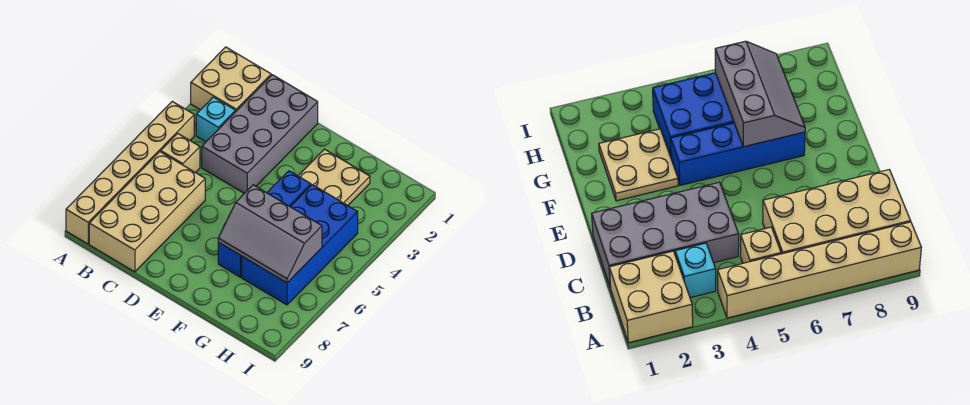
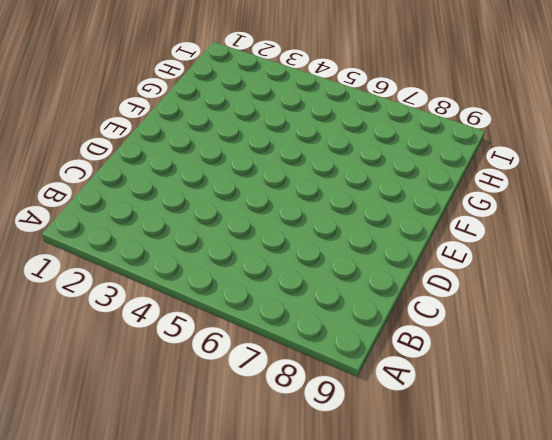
none -> tan brick A1:B2 level 1
none -> tan brick A4:A9 level 1

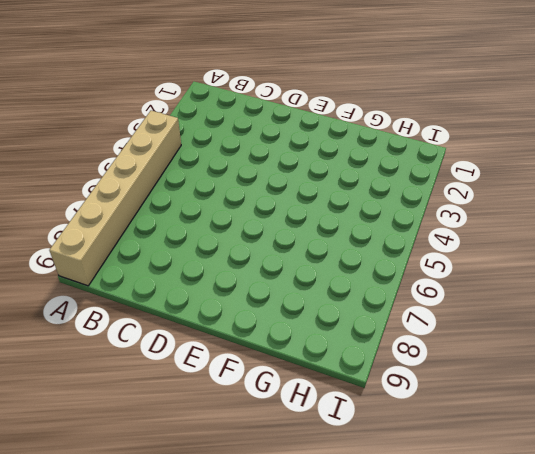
none -> tan brick A1:B2 level 1
none -> cyan brick B3 level 1

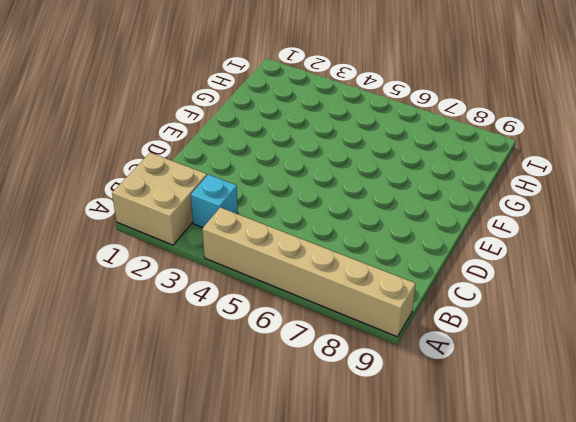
none -> tan brick B5 level 1
none -> tan brick B6:C9 level 1

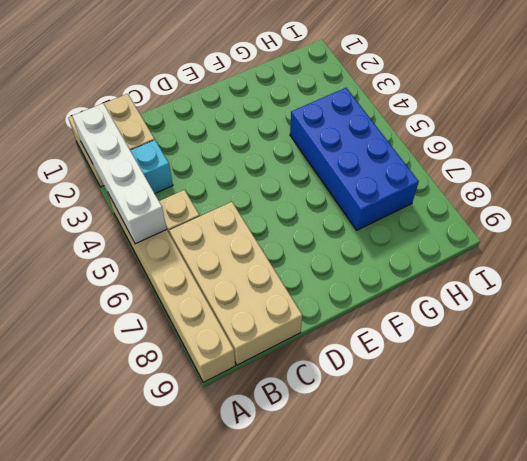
white brick A2:A5 level 2 -> none
none -> grey brick C1:D4 level 1
none -> tan plate F2:G3 level 1

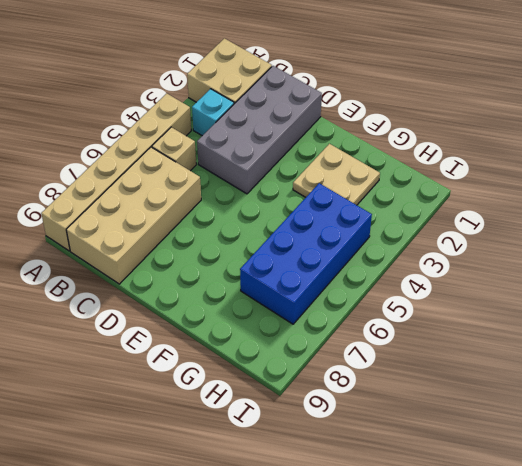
none -> blue brick F4:F7 level 1
none -> grey slope F6:H7 level 2 top 6

